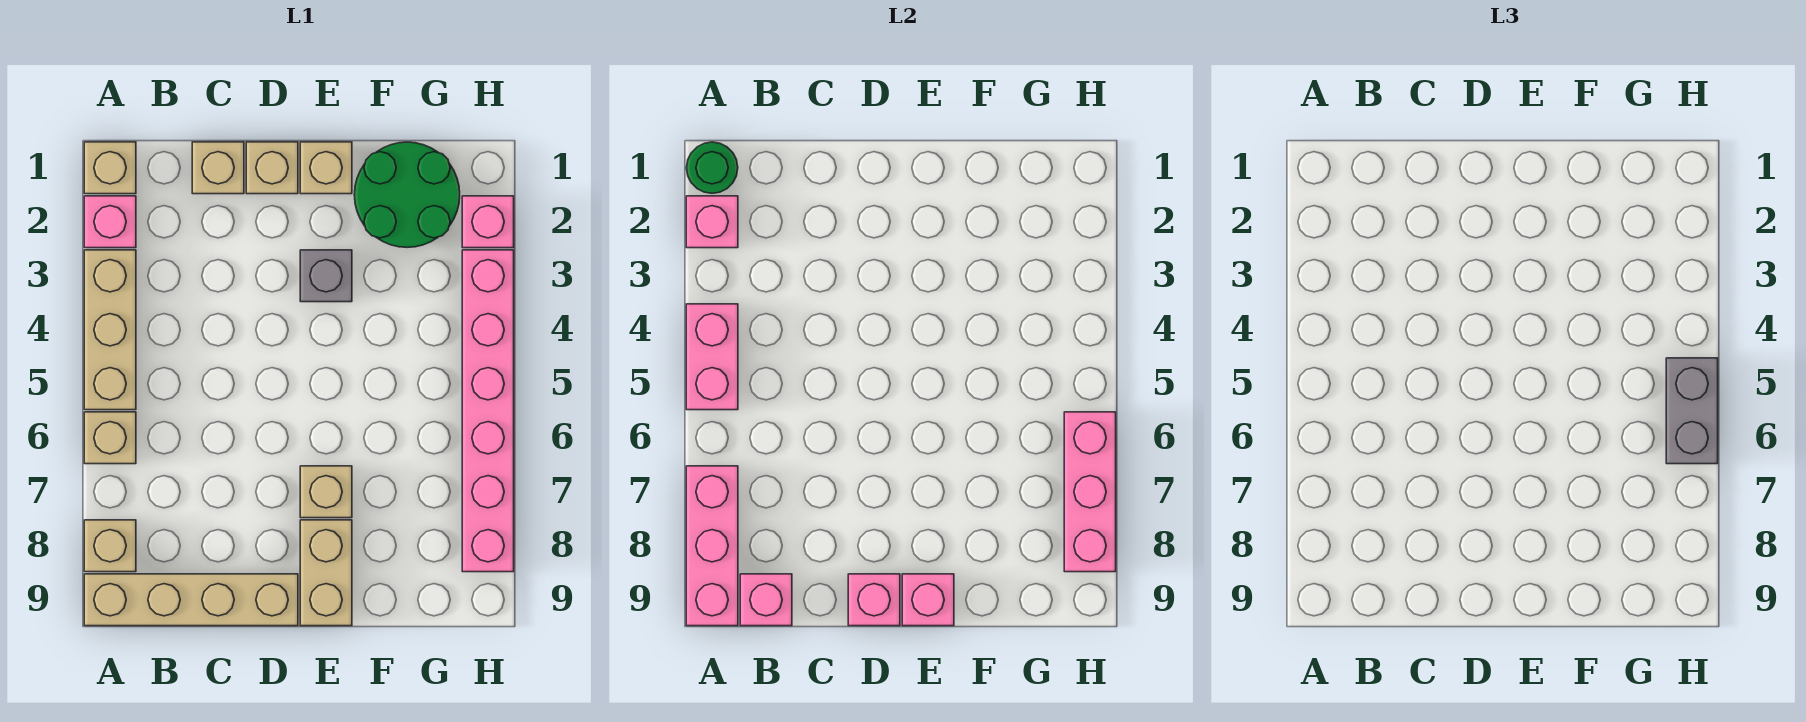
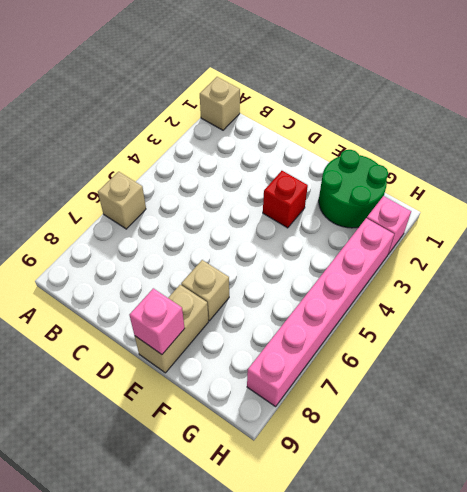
red brick E3 level 1 -> grey brick E3 level 1
none -> pink brick A2 level 1
none -> tan brick A3:A5 level 1
none -> tan brick A8 level 1

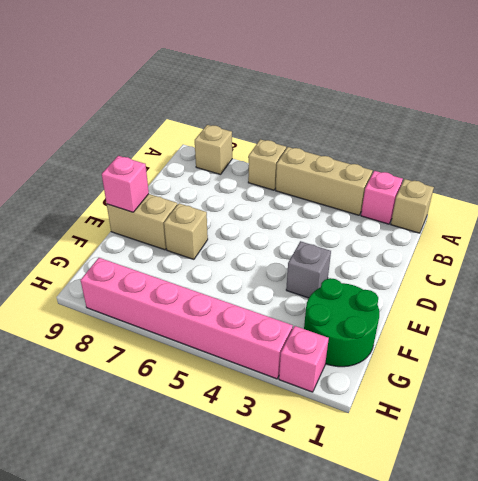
none -> tan brick A9:D9 level 1
none -> tan brick C1 level 1
none -> tan brick D1 level 1

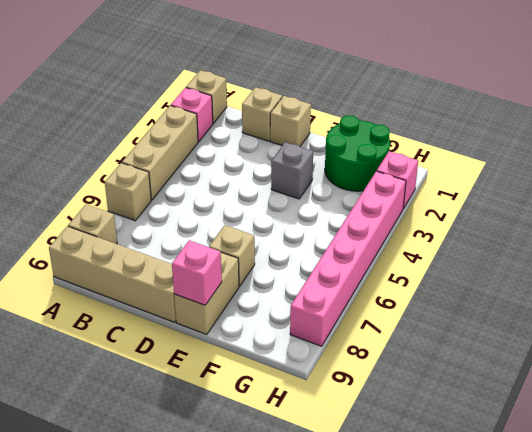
none -> tan brick E1 level 1
none -> green round brick A1 level 2
none -> pink brick A2 level 2

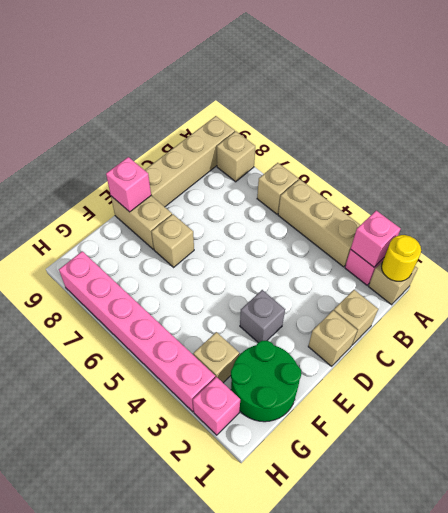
yellow round brick A1 level 2 -> green round brick A1 level 2
tan brick G3 level 1 -> tan brick E1 level 1
none -> pink brick A4:A5 level 2
none -> pink brick A7:A9 level 2
none -> pink brick B9 level 2

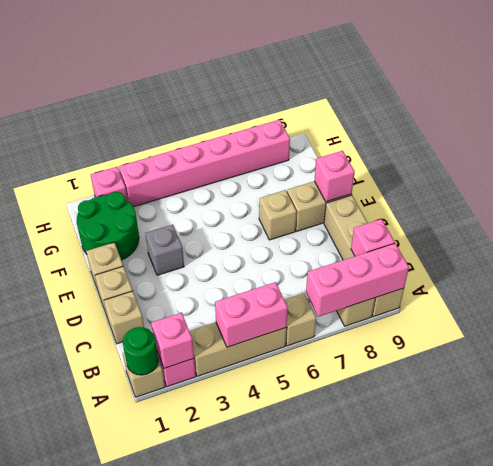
none -> pink brick D9 level 2
none -> pink brick H6:H8 level 2
none -> grey brick H5:H6 level 3

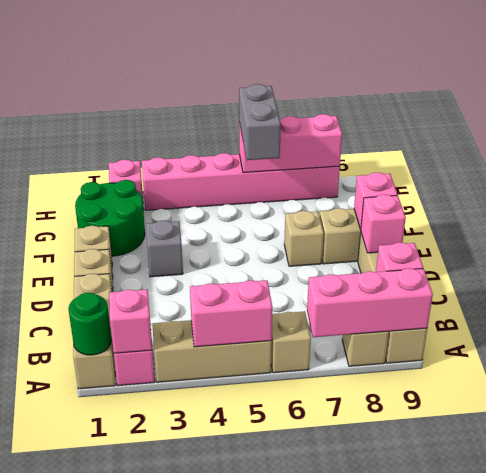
grey brick G6:H6 level 3 -> grey brick H5:H6 level 3

